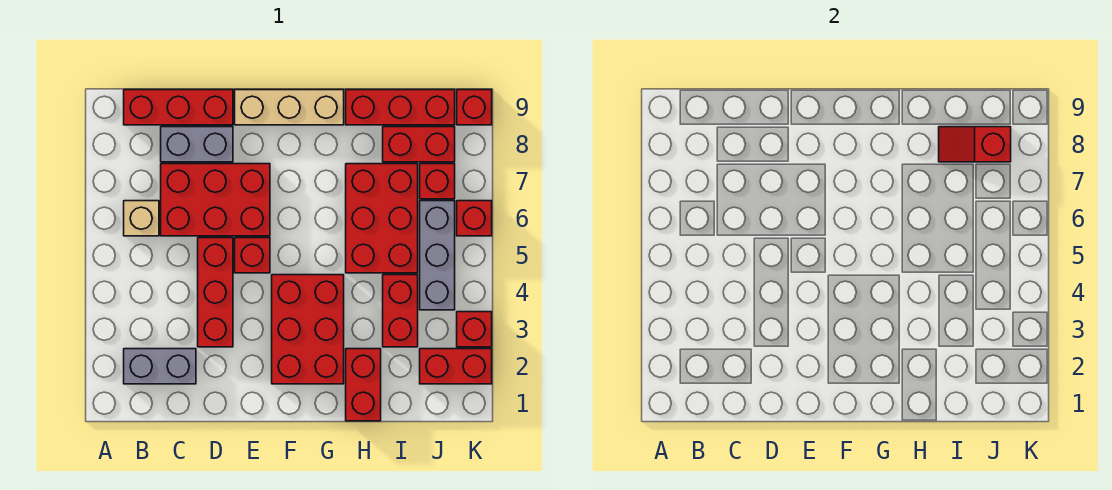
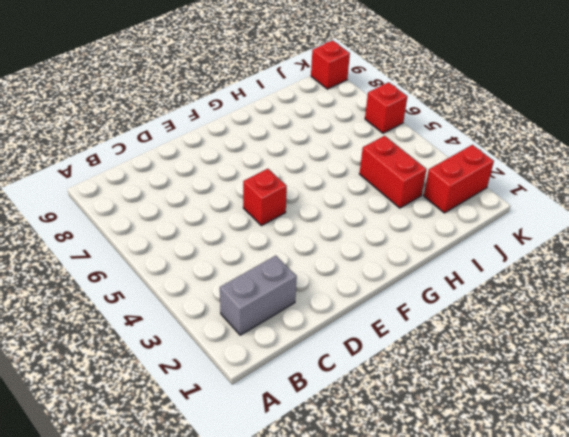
none -> tan brick B6 level 1
none -> red brick B9:D9 level 1
none -> red brick C6:E7 level 1

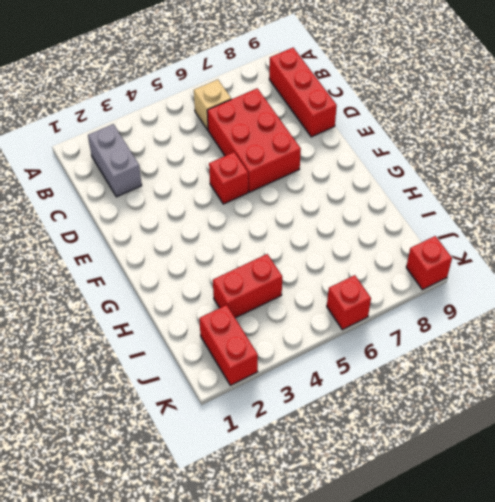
none -> grey brick C8:D8 level 1
none -> red brick D3:D5 level 1
none -> tan brick E9:G9 level 1

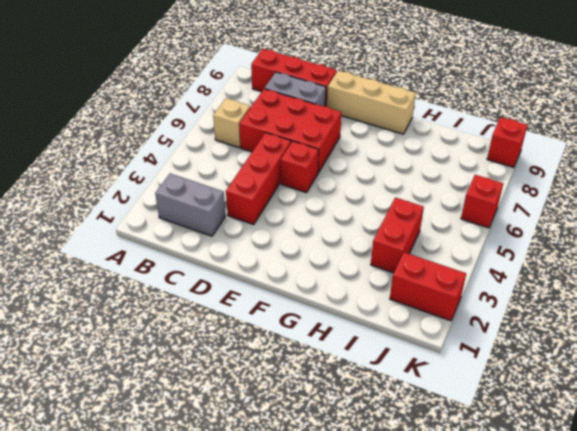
none -> red brick F2:G4 level 1
none -> red brick H1:H2 level 1
none -> red brick H5:I7 level 1

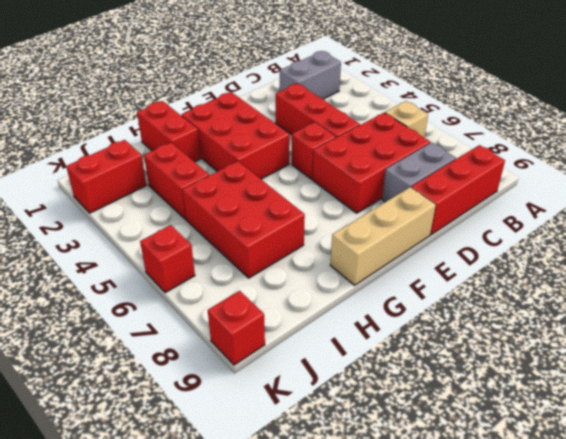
none -> red brick H9:J9 level 1
none -> red brick I8:J8 level 1
none -> grey brick J4:J6 level 1

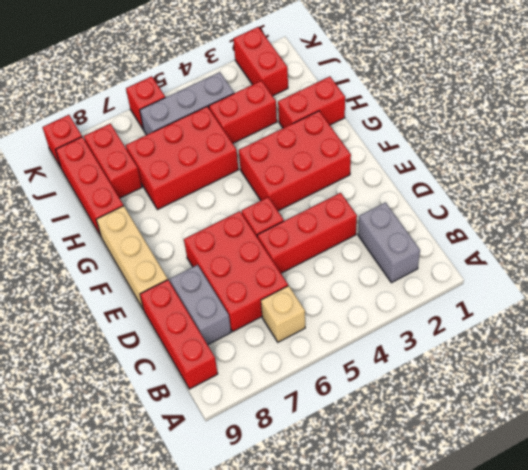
none -> red brick J7 level 1
none -> red brick K3 level 1
none -> red slope I8:J8 level 2 top J

